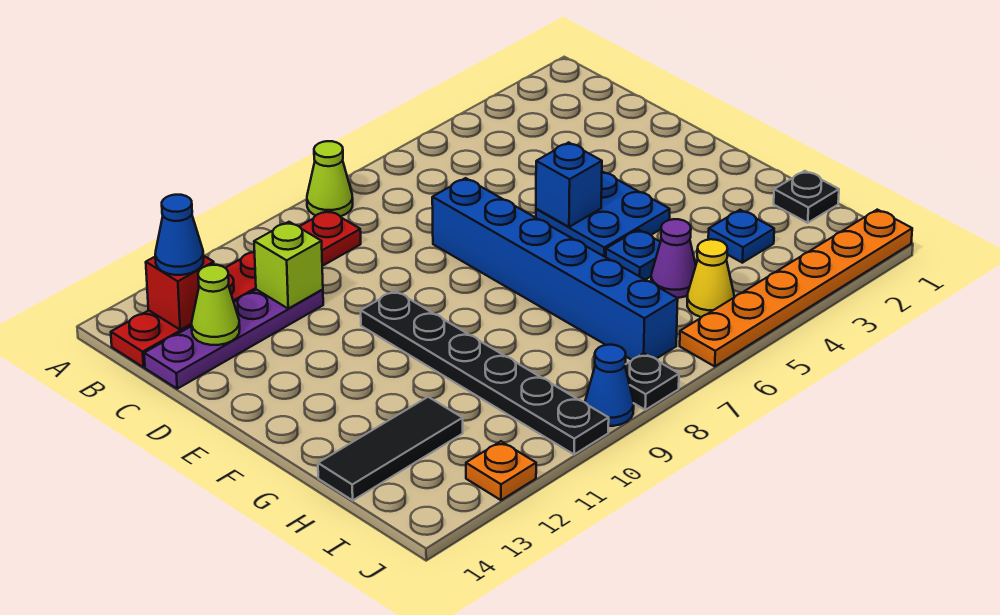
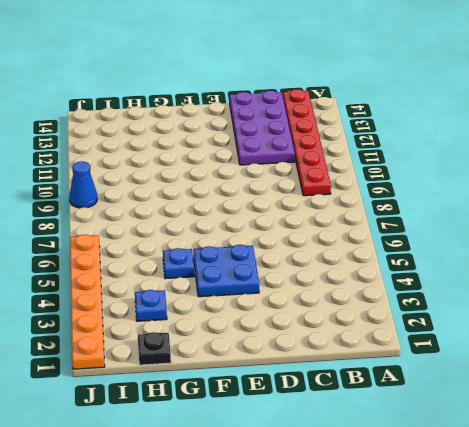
purple plate C11:D14 level 1 -> purple plate C11:C14 level 1
none -> lime cone A8 level 1
none -> blue brick D7:I7 level 1
none -> black plate E10:J10 level 1

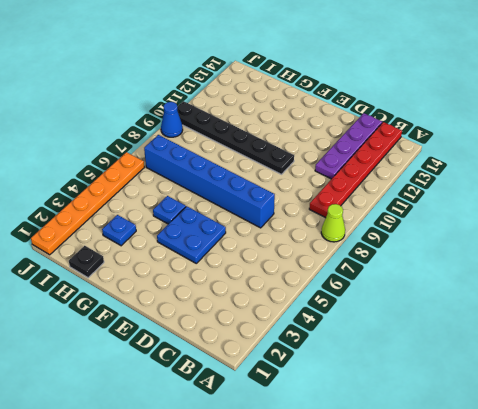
none -> purple cone H5 level 1
none -> black tile H12:H14 level 1
none -> yellow cone I5 level 1

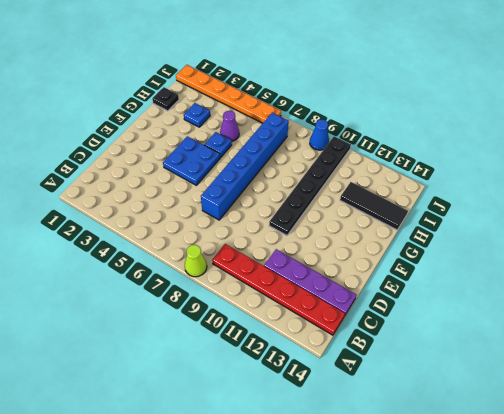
none -> yellow cone I5 level 1
none -> black plate J8 level 1
none -> orange plate J12 level 1

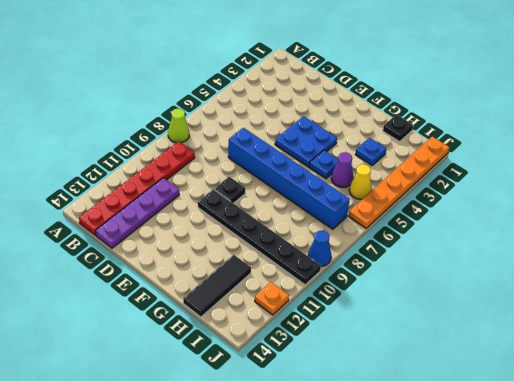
black plate E9 level 1 -> black plate J8 level 1
none -> red brick B13 level 2
none -> lime brick C11 level 2
none -> lime cone C13 level 2

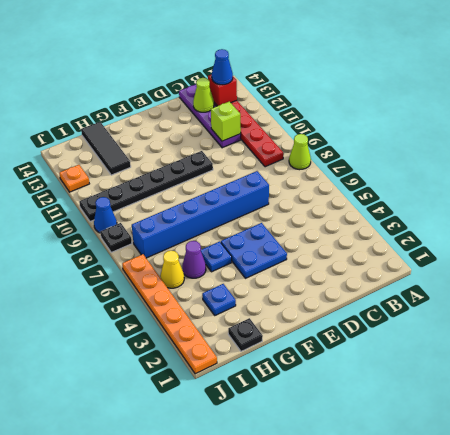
none -> blue brick E5 level 2

